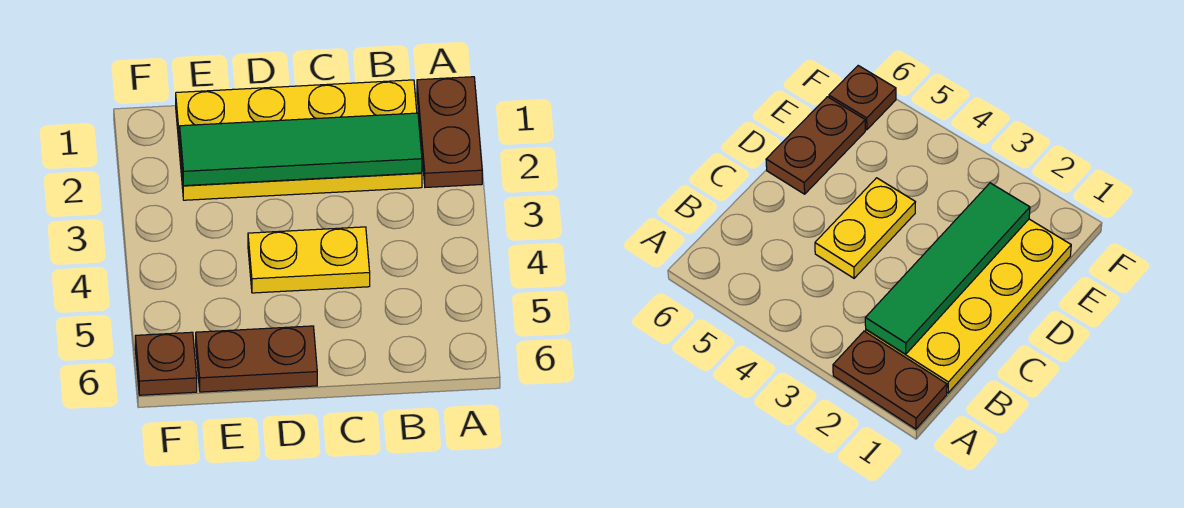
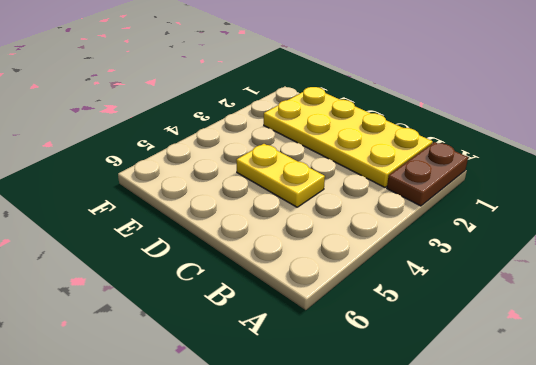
none -> brown plate D6:E6 level 1
none -> brown plate F6 level 1

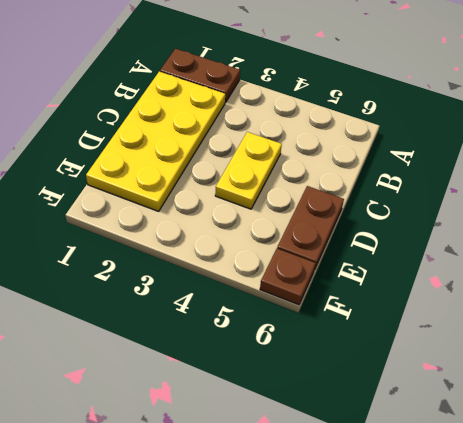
none -> green tile B2:E2 level 2

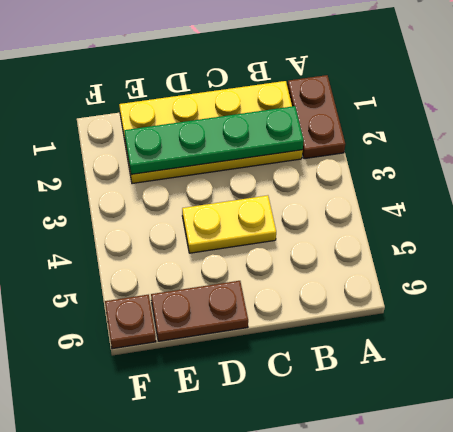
green plate B2:E2 level 2 -> green tile B2:E2 level 2

